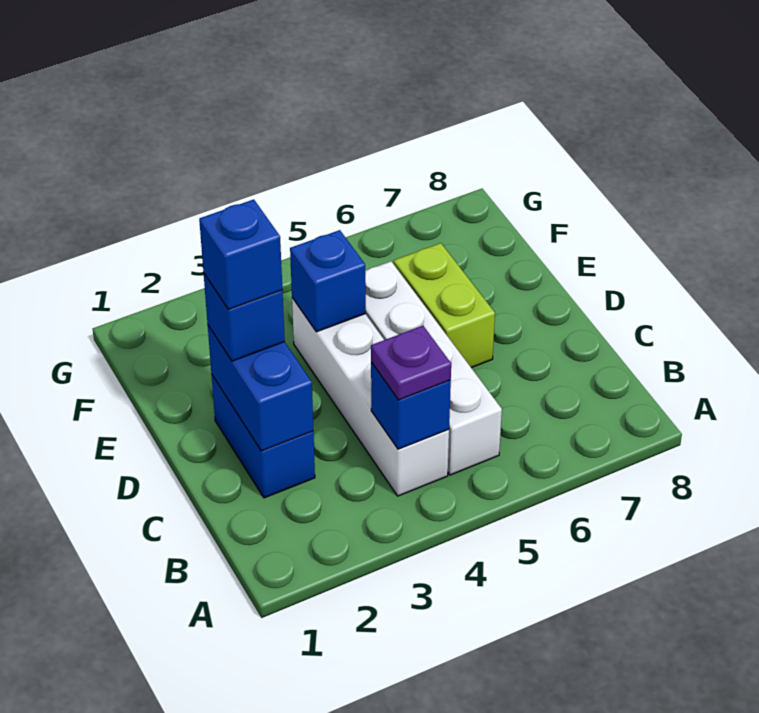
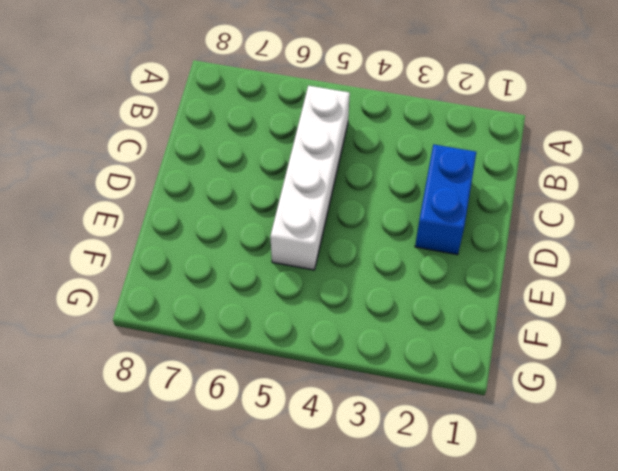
none -> white brick B4:E4 level 1
none -> lime brick D6:E6 level 1

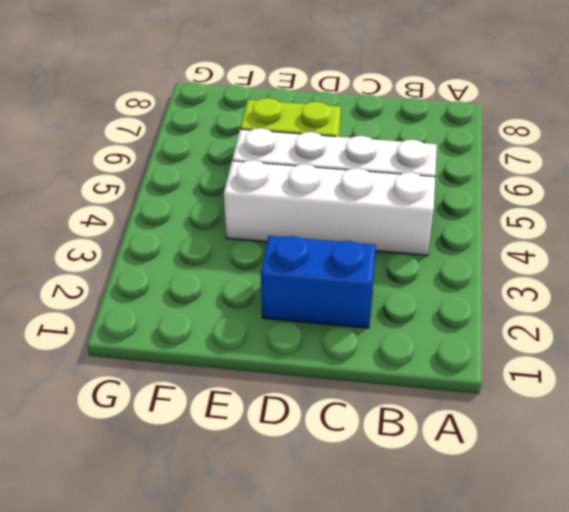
none -> blue brick B4 level 2
none -> blue brick C2:D2 level 2

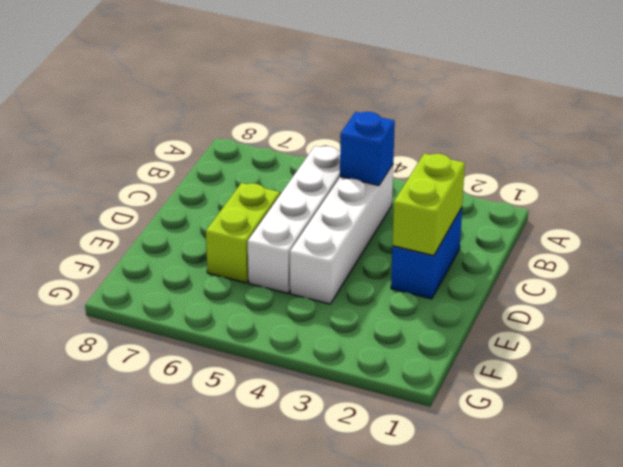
lime brick C2:D2 level 2 -> blue brick C2:D2 level 2
none -> blue brick E4 level 2
none -> purple plate B4 level 3

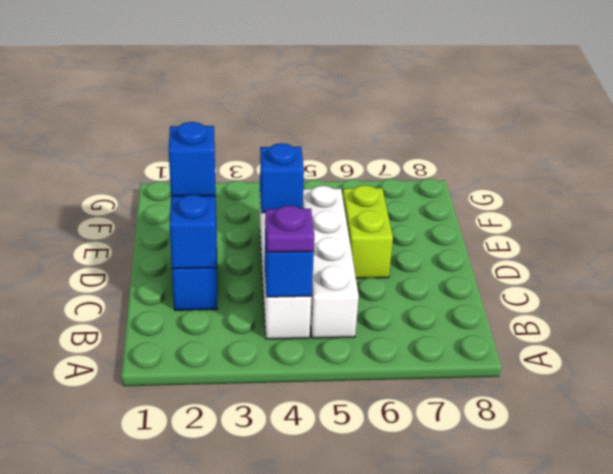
none -> blue brick D2 level 4

